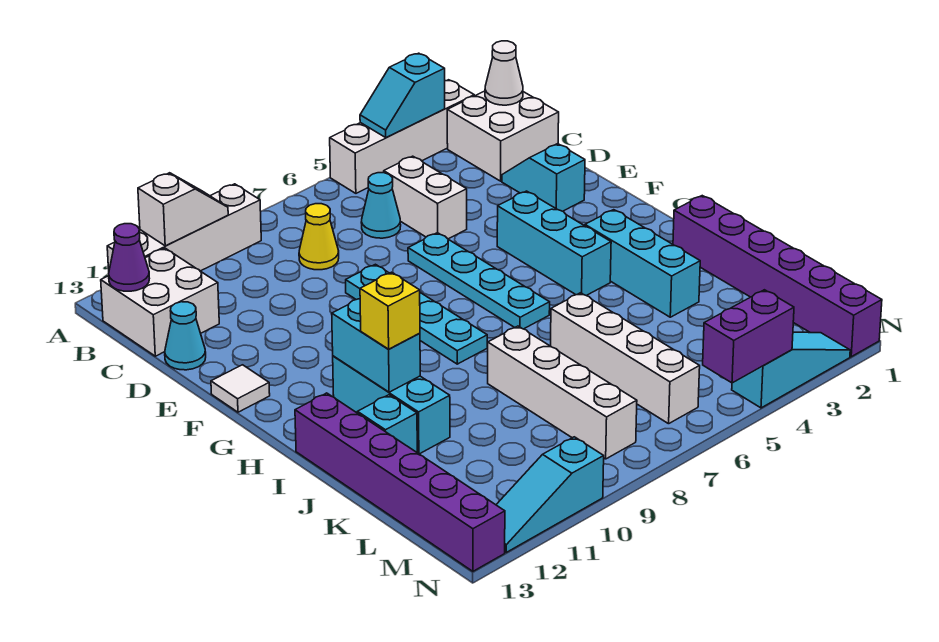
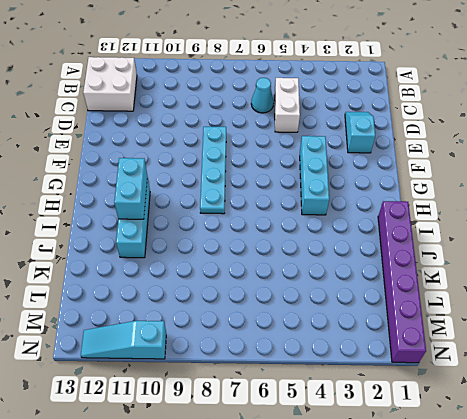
none -> white brick A2:A5 level 1
none -> white brick A9:A12 level 1
none -> white brick B1:C2 level 1

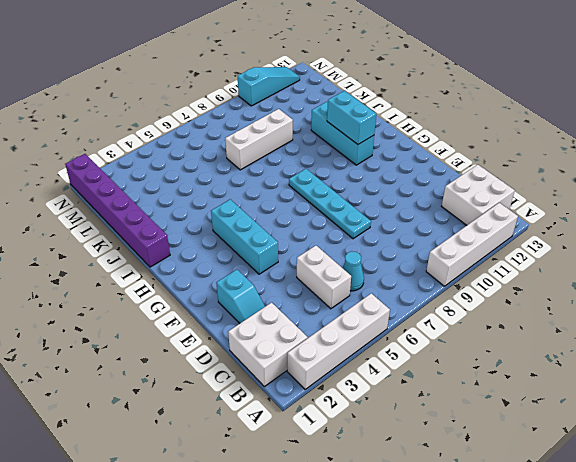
white brick K7:K9 level 1 -> white brick J8:M8 level 1
none -> yellow cone C8 level 1
none -> cyan cone D13 level 1
none -> cyan plate E6:H6 level 1

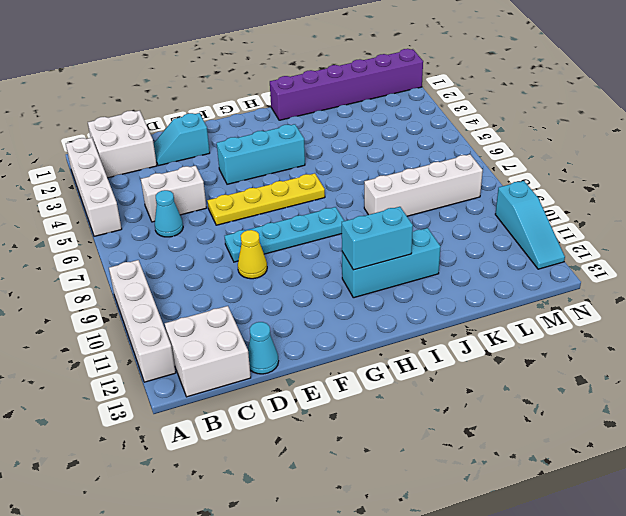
yellow plate E6:H6 level 1 -> cyan plate E6:H6 level 1
yellow cone E9 level 1 -> yellow cone C8 level 1
none -> white tile F13 level 1
none -> cyan brick H3:J3 level 1
none -> purple brick I13:N13 level 1

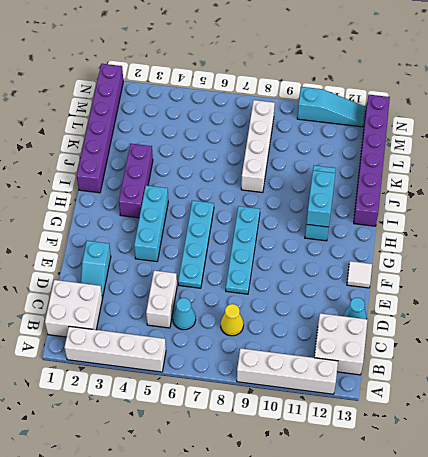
purple brick H3:J3 level 1 -> cyan brick H3:J3 level 1
none -> white brick J6:M6 level 1
none -> cyan brick J12 level 1
none -> cyan slope N2:N4 level 1 top 4

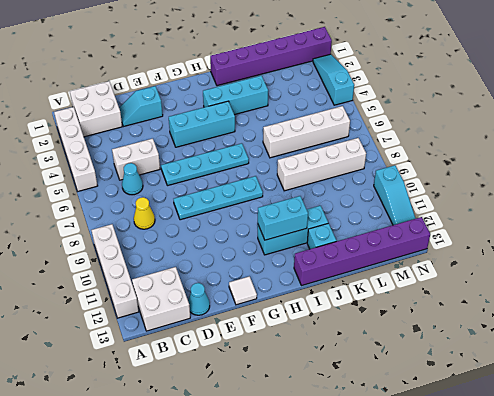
none -> cyan slope A3:A4 level 2 top 3
none -> white slope A10:A11 level 2 top 11
none -> white cone B1 level 2

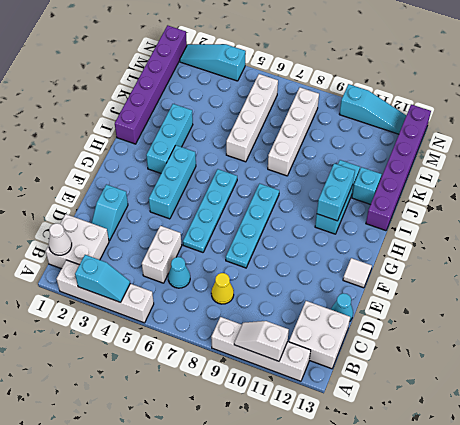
none -> purple cone B13 level 2
none -> purple brick N4:N5 level 2
none -> yellow brick I11 level 3

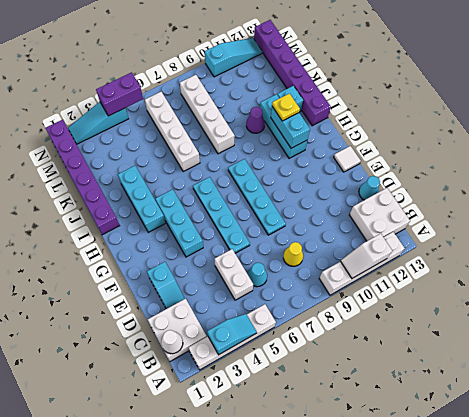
yellow plate I11 level 3 -> yellow brick I11 level 3
purple cone J10 level 1 -> purple cone B13 level 2

